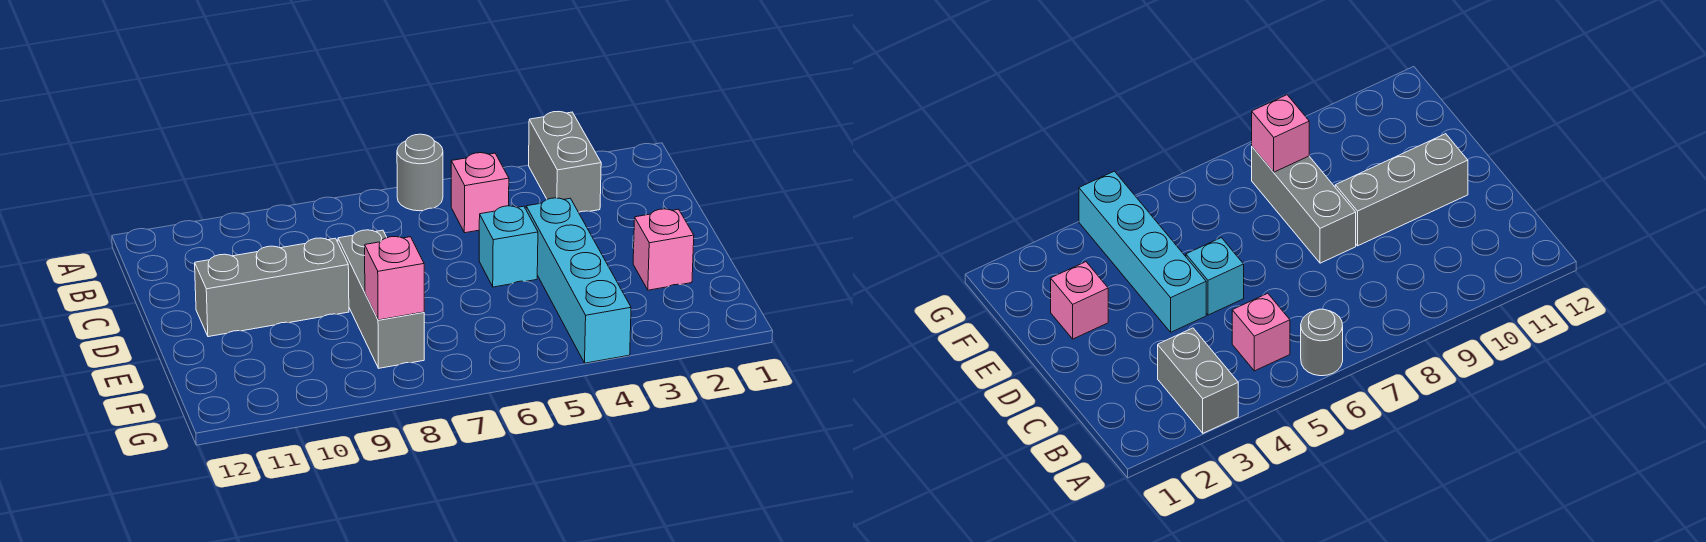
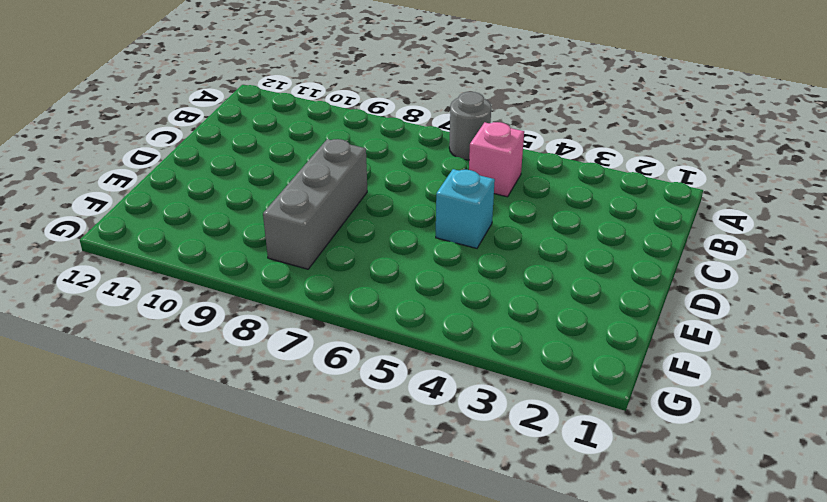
none -> grey brick A3:B3 level 1
none -> cyan brick D4:G4 level 1

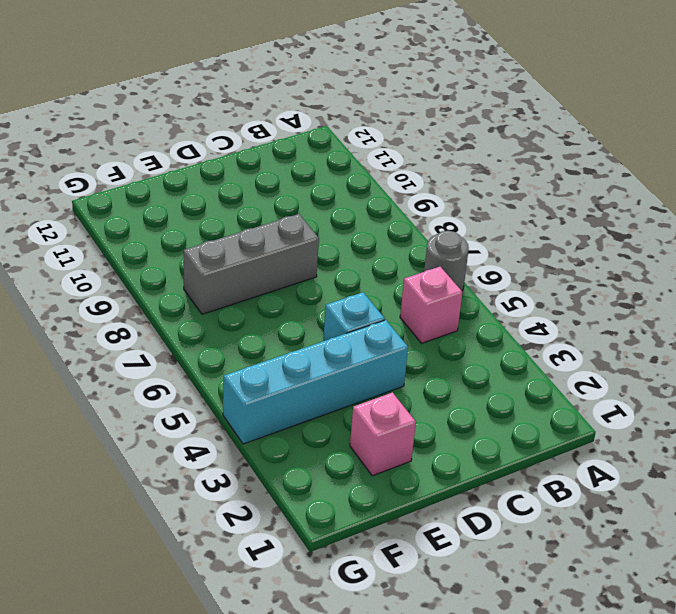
none -> grey brick A3:B3 level 1
none -> grey brick D9:D11 level 1

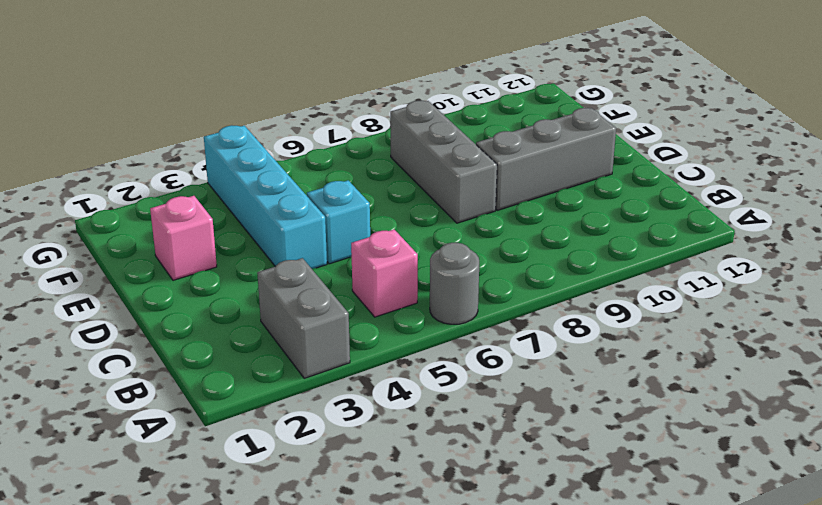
none -> pink brick F8 level 2

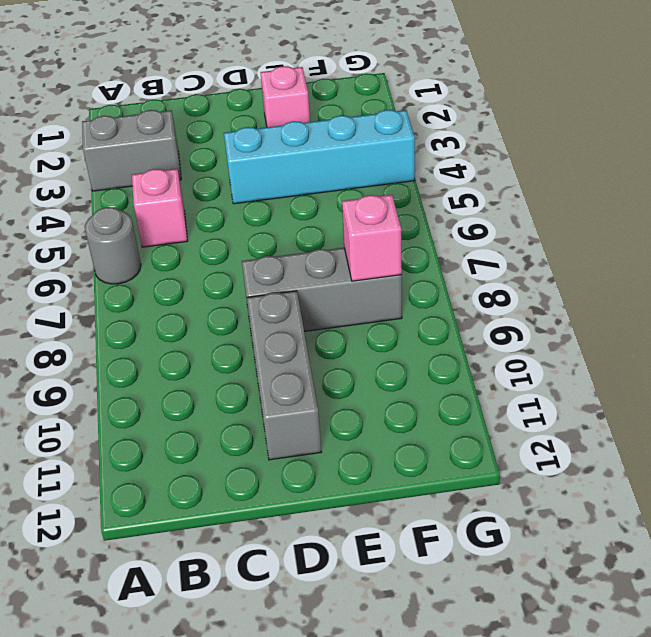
none -> cyan brick D5 level 1

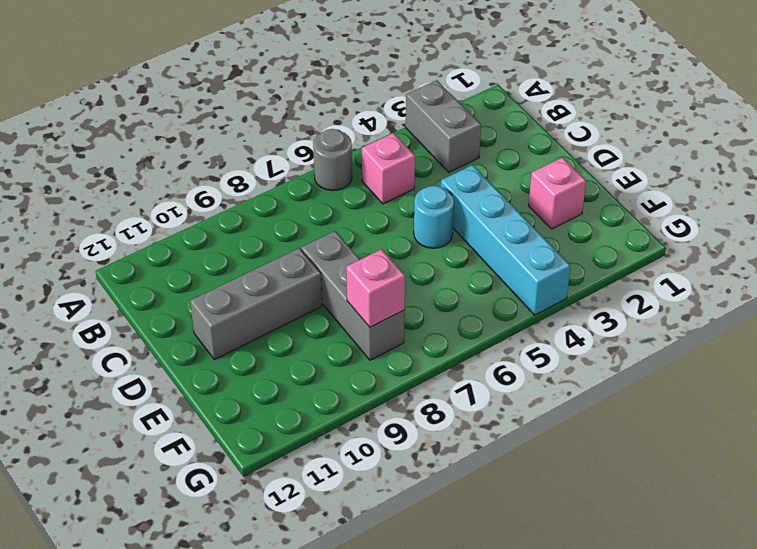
cyan round brick D5 level 1 -> cyan brick D5 level 1

